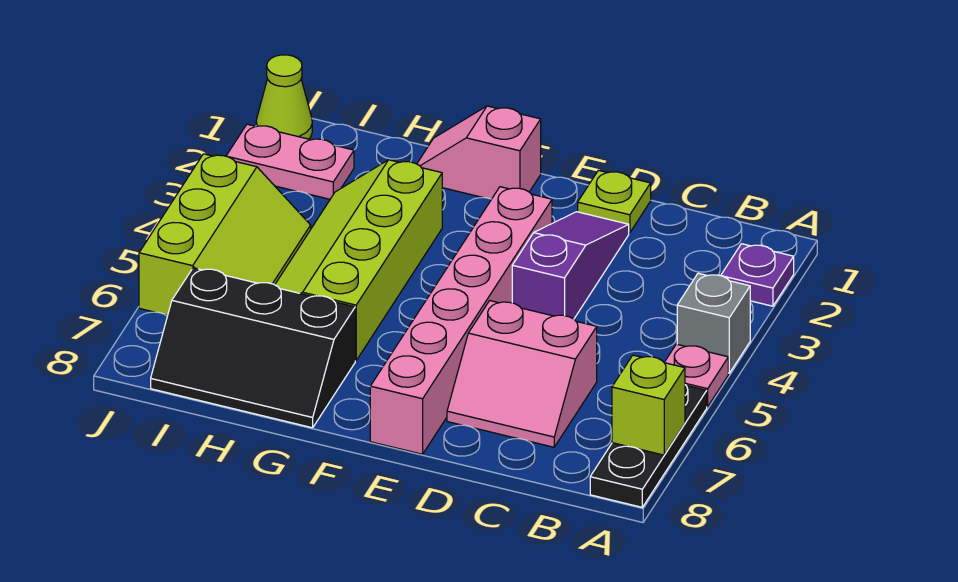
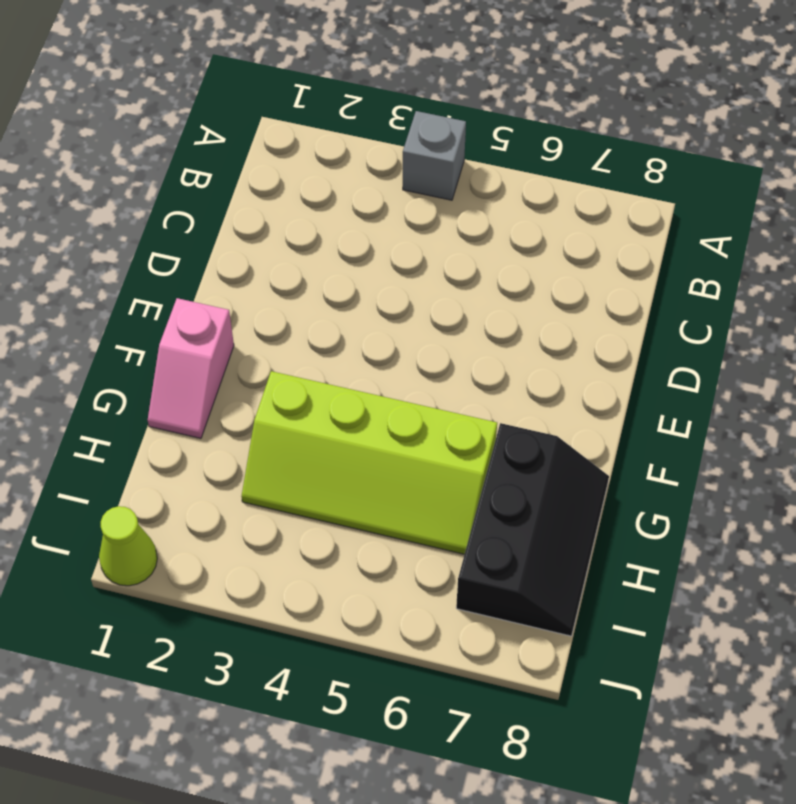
none -> purple plate A2 level 1
none -> pink plate A5 level 1
none -> black plate A6:A8 level 1

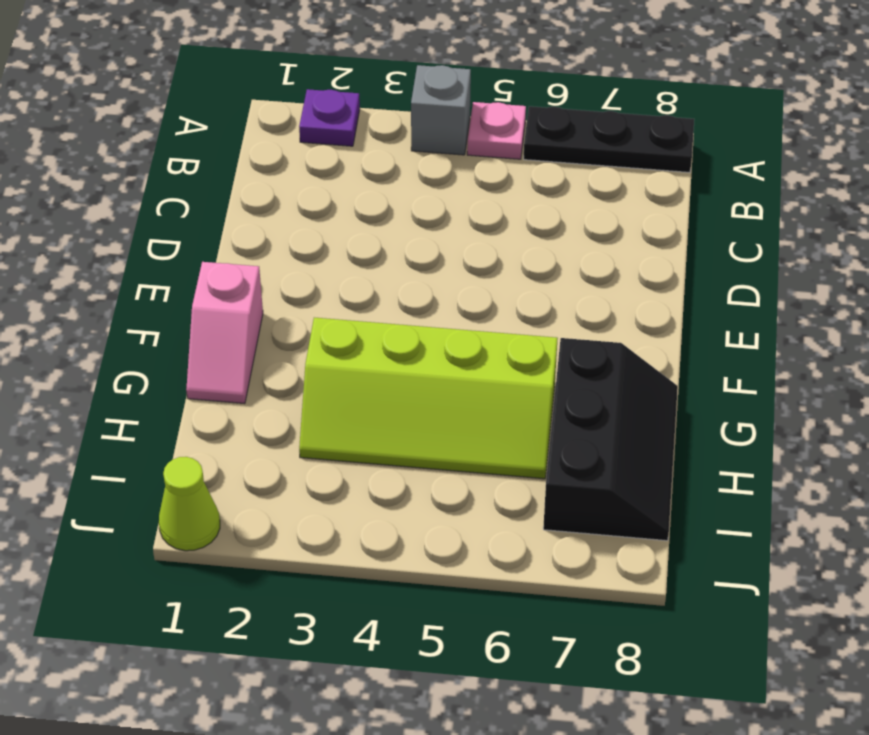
none -> pink slope C6:D7 level 1 top 6
none -> lime plate D1 level 1
none -> purple slope D2:D4 level 1 top 4

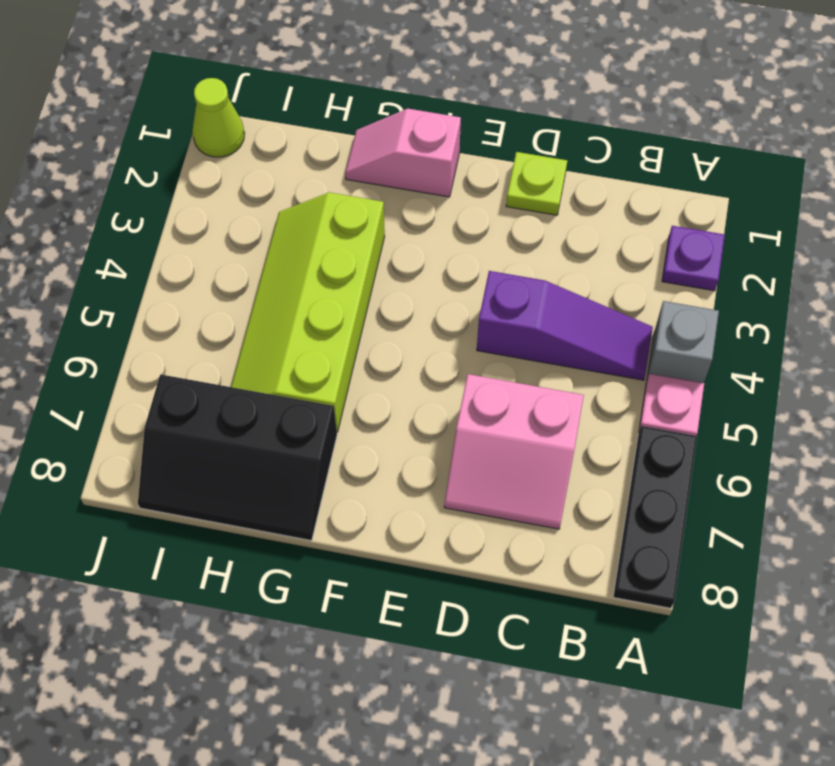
purple slope B4:D4 level 1 top D -> purple slope D2:D4 level 1 top 4
none -> pink brick E3:E8 level 1
none -> pink plate I2:J2 level 1
none -> lime slope I4:J6 level 1 top J

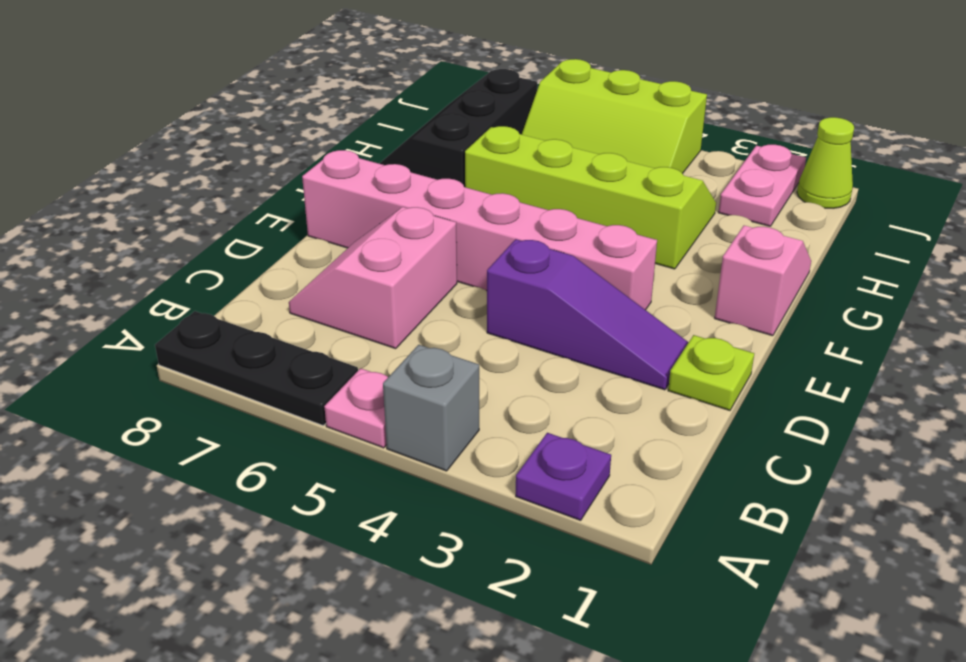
none -> lime brick A7 level 2

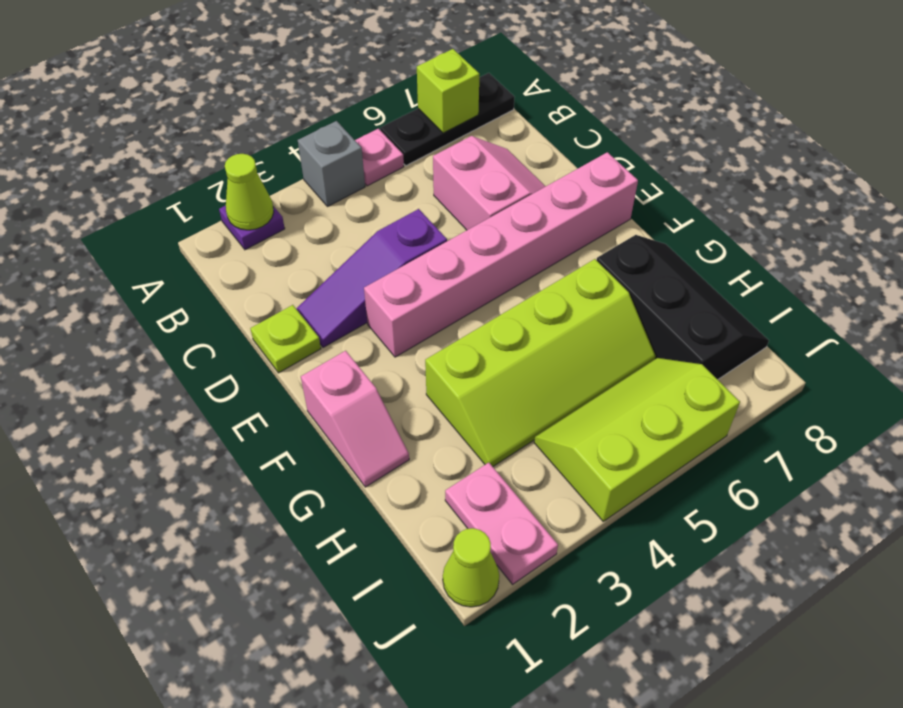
lime cone A2 level 2 -> none

